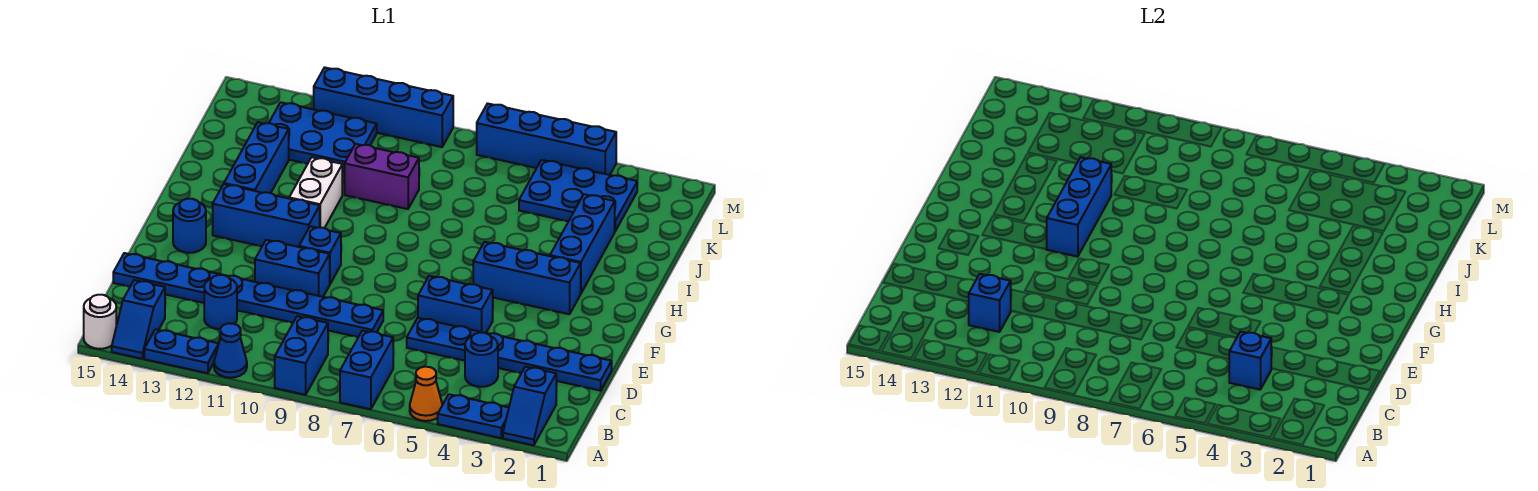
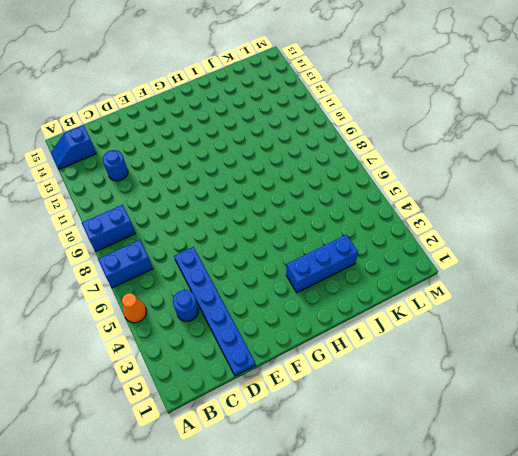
none -> blue slope A2:B2 level 1 top B
none -> blue plate A3:A4 level 1
none -> blue cone A11 level 1
none -> blue plate A12:A13 level 1

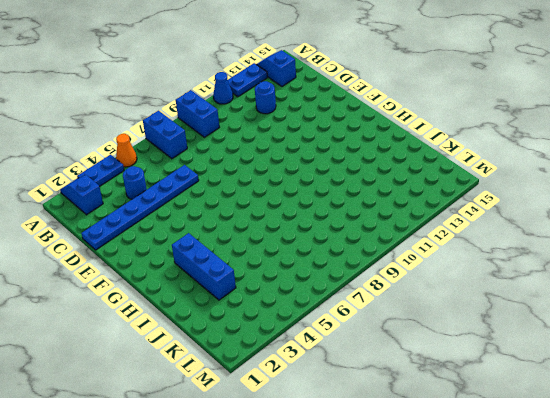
none -> white round brick A15 level 1
none -> blue plate D8:D15 level 1
none -> blue brick E5:E6 level 1
none -> blue brick E10:E11 level 1

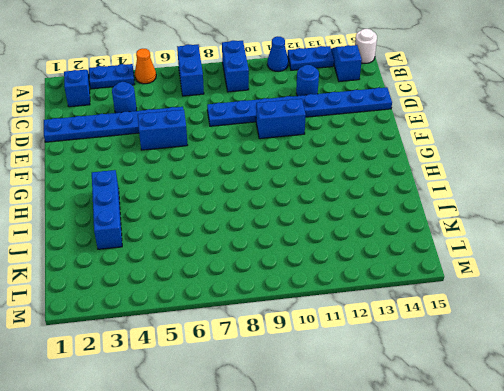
none -> blue brick F10 level 1
none -> blue round brick F14 level 1
none -> blue brick G3:G5 level 1
none -> blue brick G11:G13 level 1

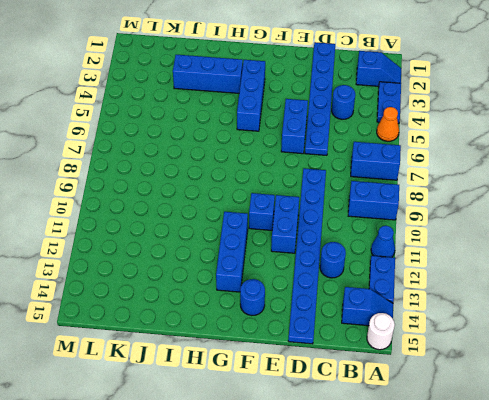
none -> white brick H11:I11 level 1
none -> blue brick H13:J13 level 1
none -> purple brick J9:J10 level 1
none -> blue plate K3:L5 level 1

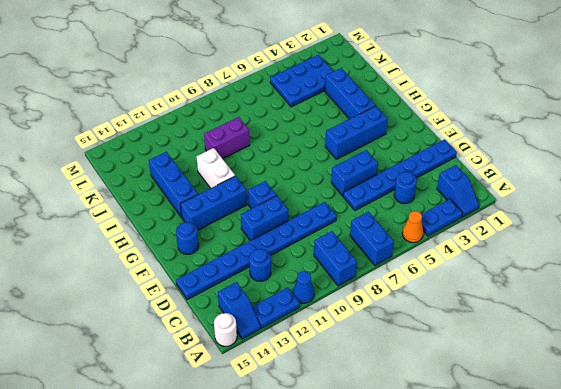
none -> blue plate K11:L13 level 1
none -> blue brick M4:M7 level 1
none -> blue brick M9:M12 level 1
none -> blue brick C4 level 2

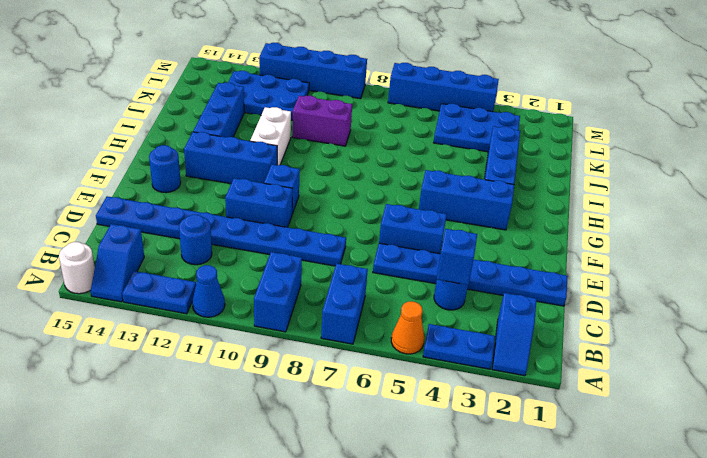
none -> blue brick C12 level 2
none -> blue brick G11:I11 level 2

